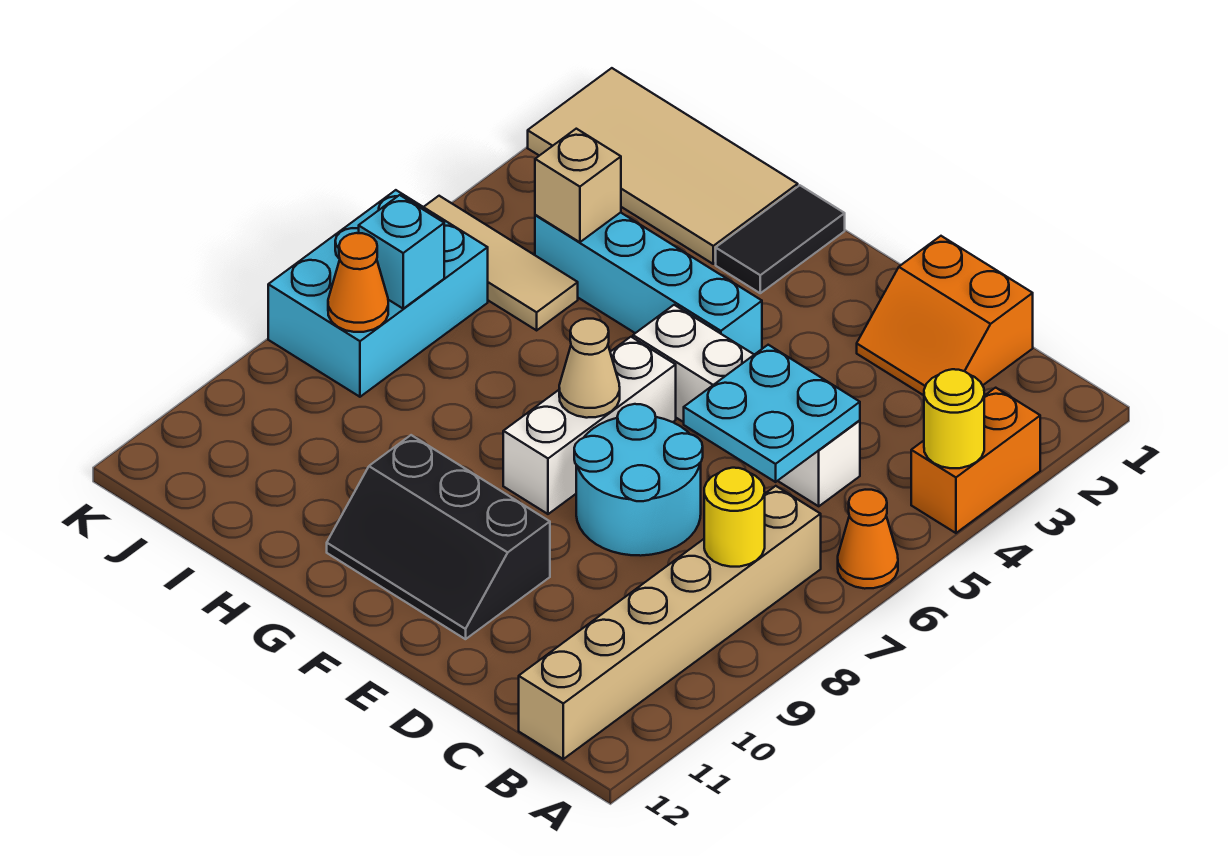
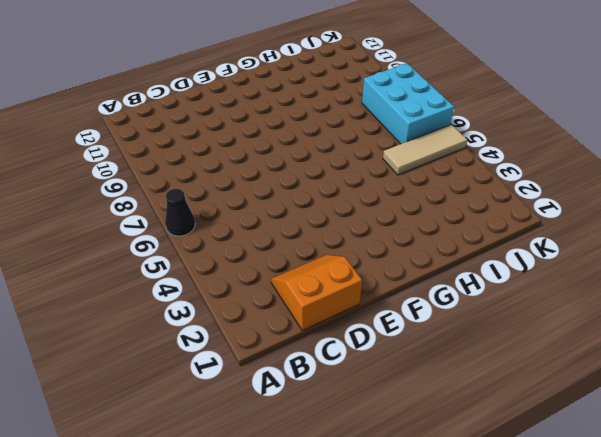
black cone A6 level 1 -> orange cone A6 level 1
none -> orange brick A3:A4 level 1
none -> tan brick B7:B12 level 1
none -> white brick C5:F5 level 1

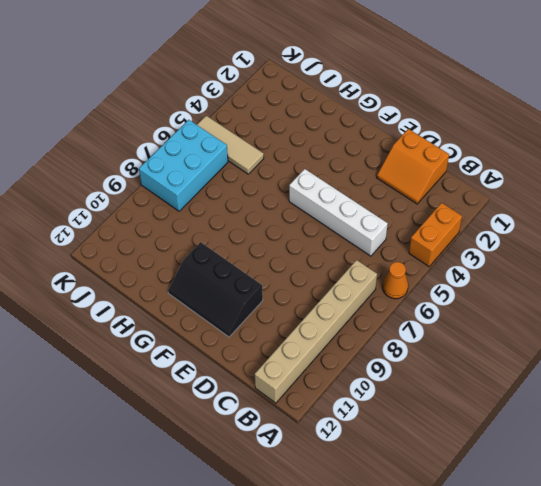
none -> cyan round brick D7:E8 level 1
none -> cyan brick F4:I4 level 1
none -> white brick F6:F8 level 1

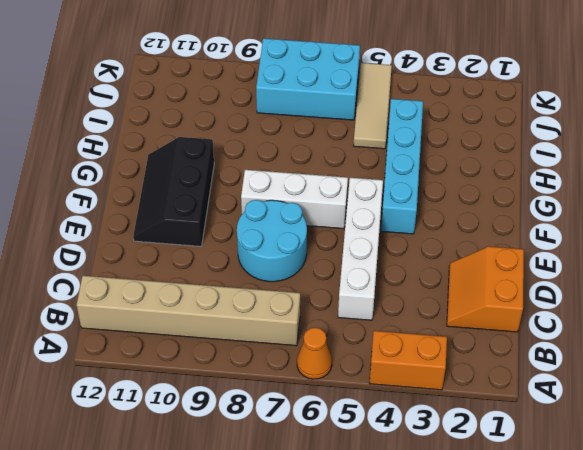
none -> black tile G1:G2 level 1
none -> tan tile H1:K2 level 1
none -> yellow round brick A4 level 2

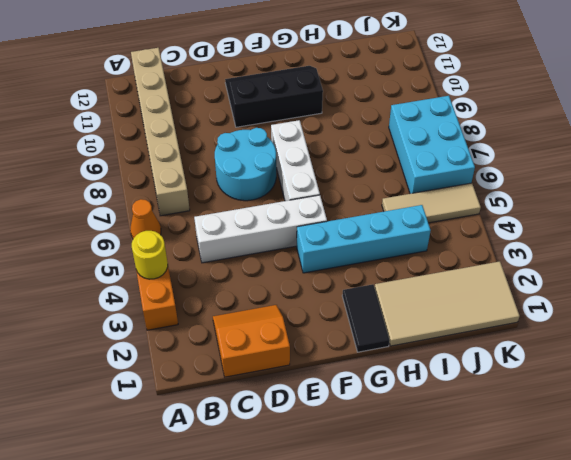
none -> yellow round brick B8 level 2
none -> cyan plate C5:D6 level 2
none -> tan cone F7 level 2

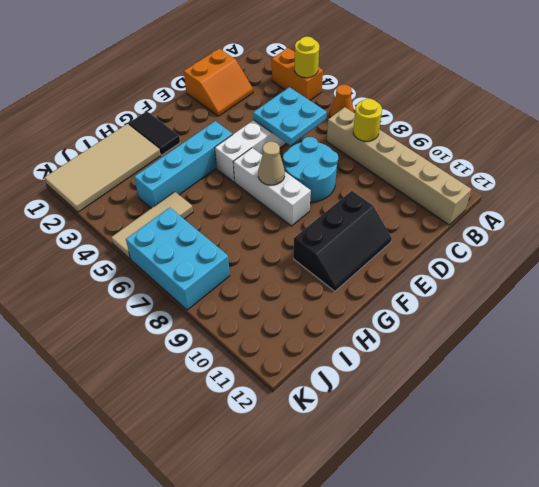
none -> tan brick I4 level 2
none -> cyan brick J7 level 2
none -> orange cone J8 level 2

